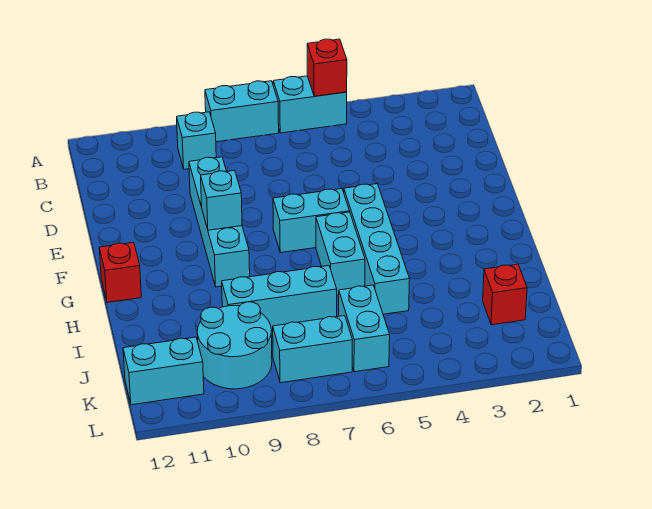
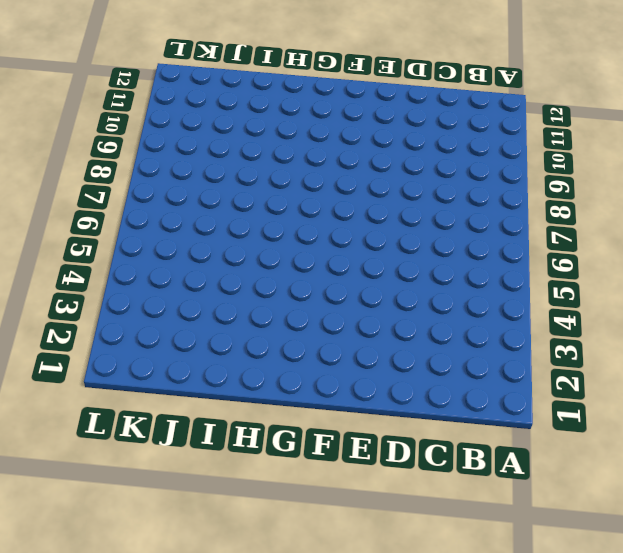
none -> cyan brick A5:A6 level 1
none -> cyan brick A7:A8 level 1
none -> cyan brick B9 level 1

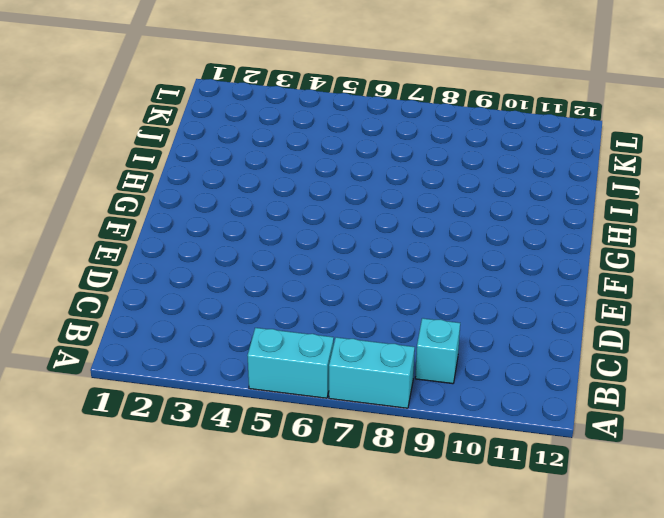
none -> cyan brick D9:G9 level 1
none -> cyan brick F5:I5 level 1
none -> cyan brick F6:F7 level 1

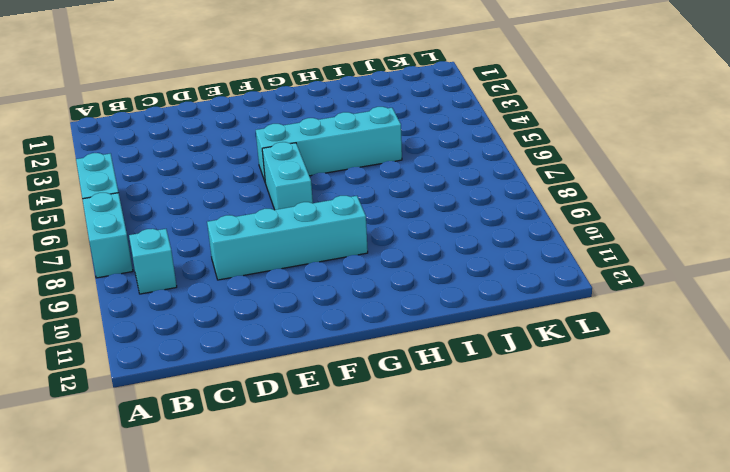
none -> cyan brick G6:H6 level 1
none -> red brick G12 level 1
none -> cyan brick I7:I9 level 1

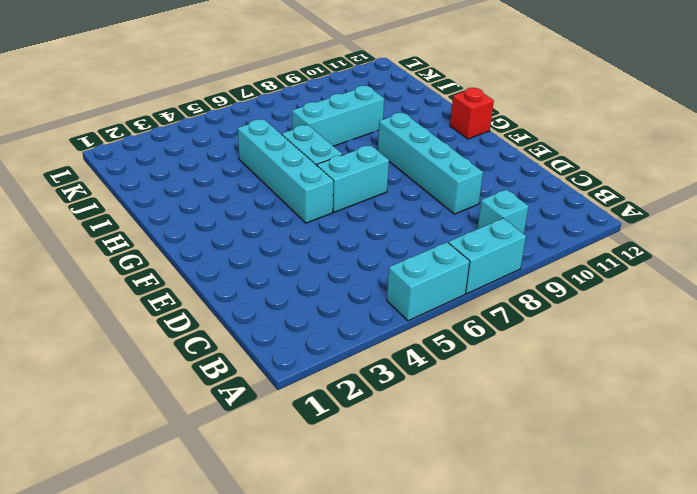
none -> red brick J2 level 1
none -> cyan brick J6:K6 level 1
none -> cyan round brick J9:K10 level 1

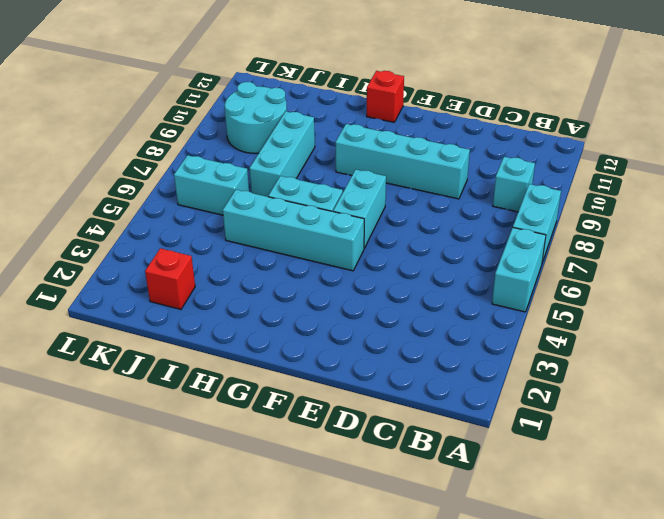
none -> cyan brick K7:K8 level 1
none -> cyan brick K11:K12 level 1
none -> red brick A5 level 2

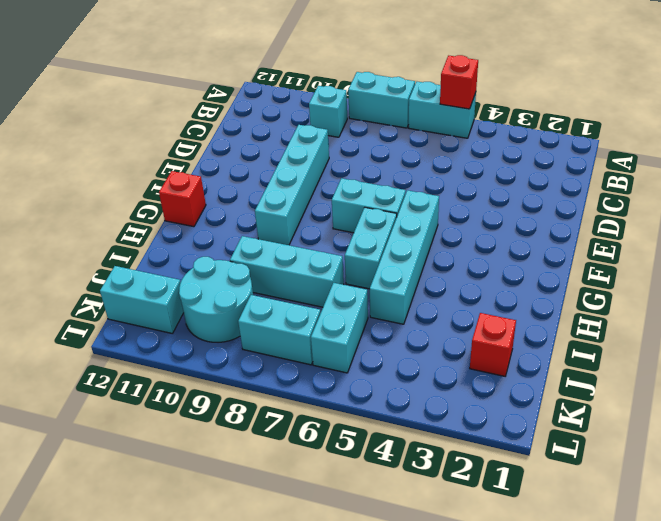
none -> cyan brick F9 level 2

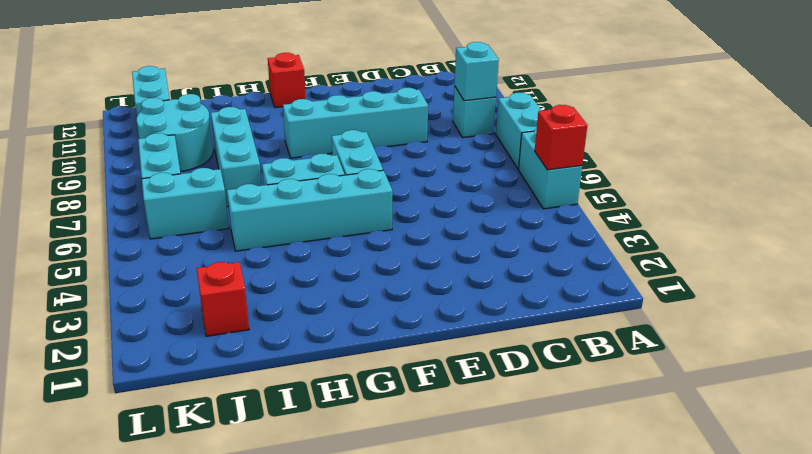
cyan brick B9 level 2 -> cyan brick F9 level 2

